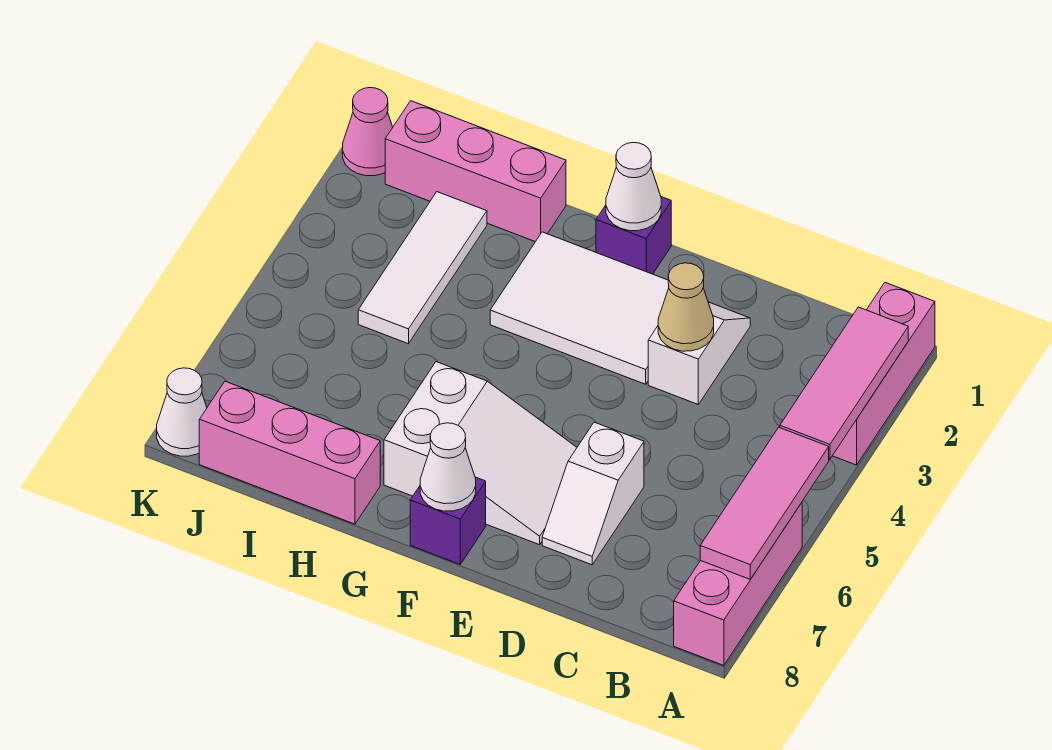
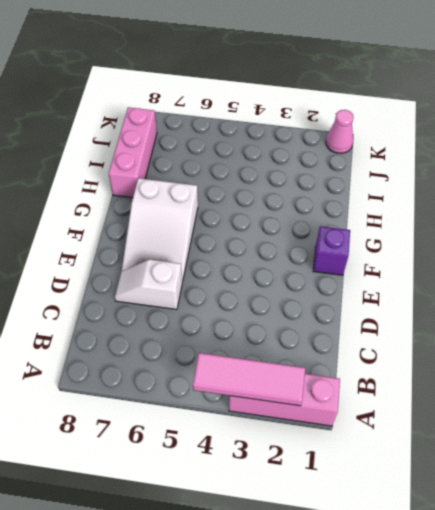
none -> pink brick A6:A8 level 1
none -> white slope D2:D3 level 1 top 3
none -> white tile E2:G3 level 1

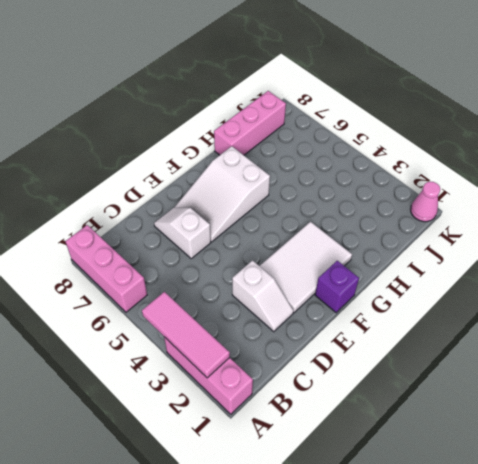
none -> purple brick F8 level 1
none -> pink brick H1:J1 level 1
none -> white tile I2:I4 level 1

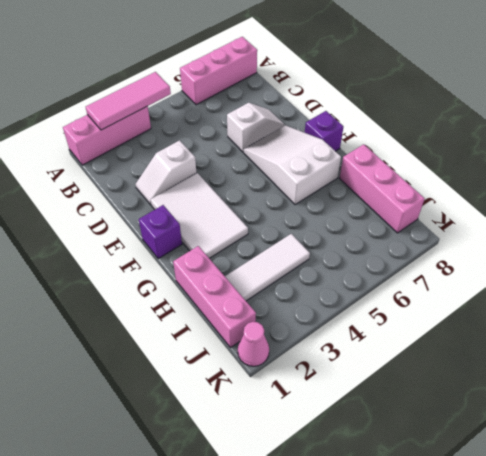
none -> white cone K8 level 1
none -> pink tile A5:A7 level 2
none -> tan cone D3 level 2

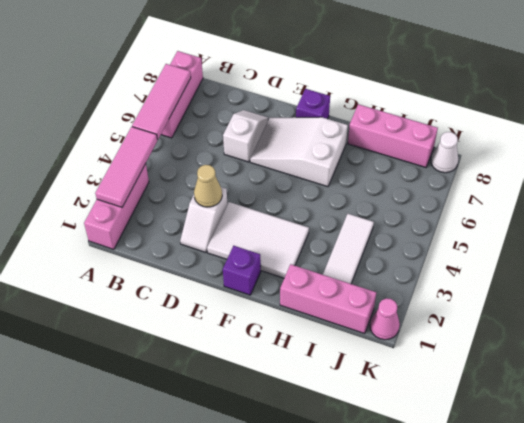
none -> white cone F1 level 2
none -> white cone F8 level 2

